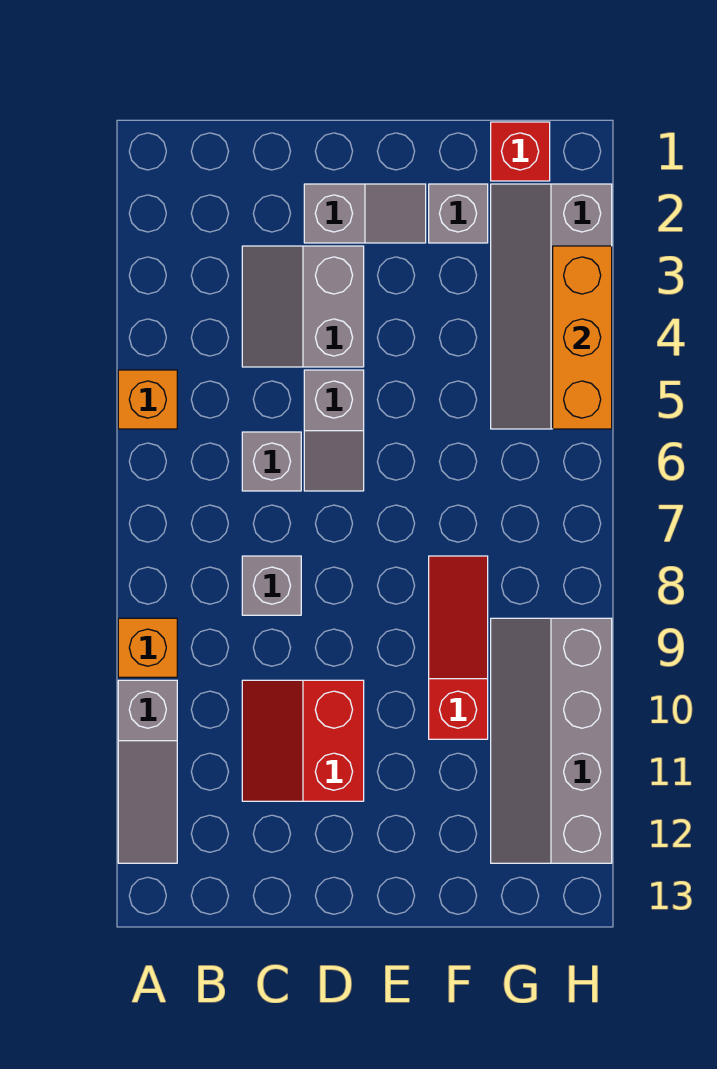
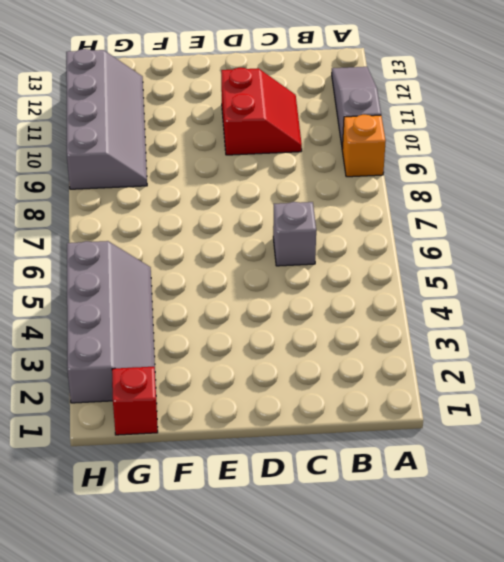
none -> orange brick A5 level 1
none -> grey slope C3:D4 level 1 top D
none -> grey brick C8 level 1

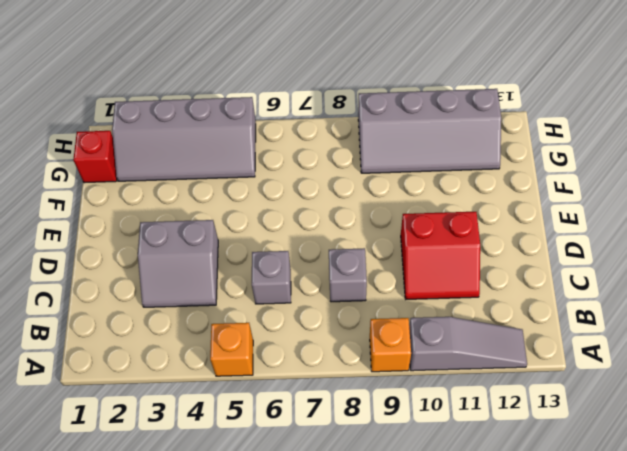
none -> grey slope D2:E2 level 1 top D
none -> grey slope D5:D6 level 1 top 5
none -> grey brick F2 level 1

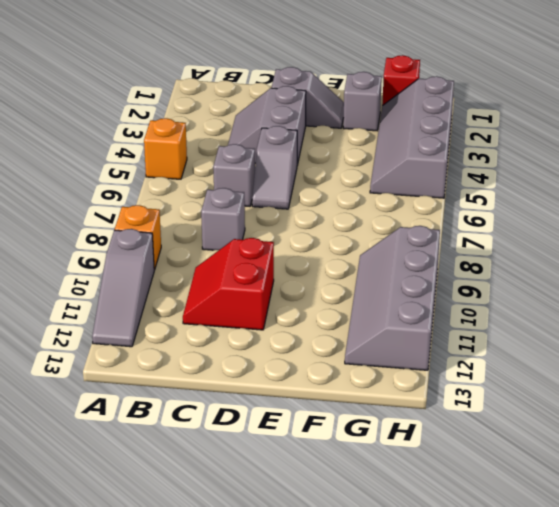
none -> red slope F8:F10 level 1 top 10
none -> orange brick H3:H5 level 2

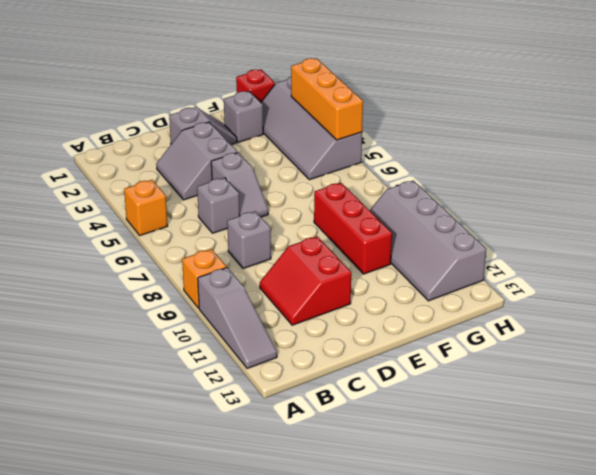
red brick F8:F10 level 1 -> red slope F8:F10 level 1 top 10

